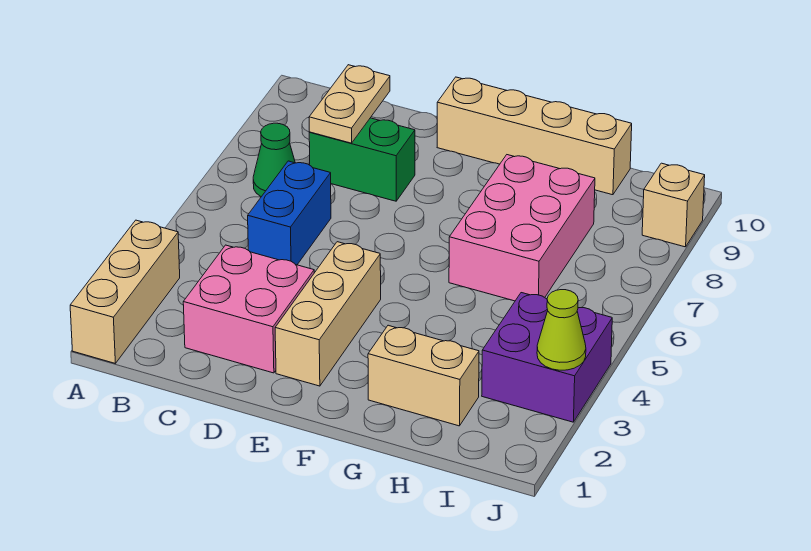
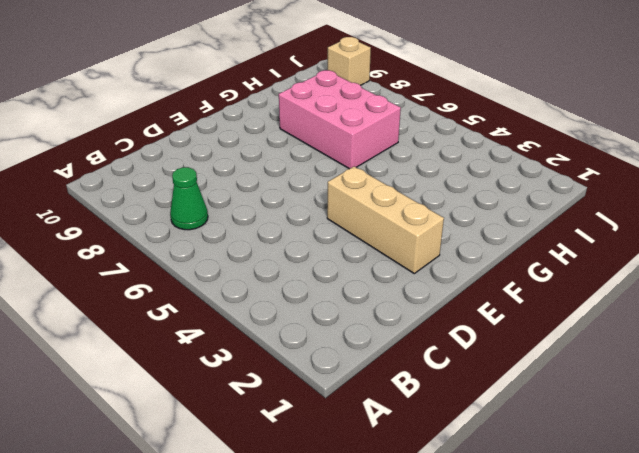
none -> tan brick A1:A3 level 1
none -> pink brick C2:D3 level 1
none -> blue brick C5:C6 level 1

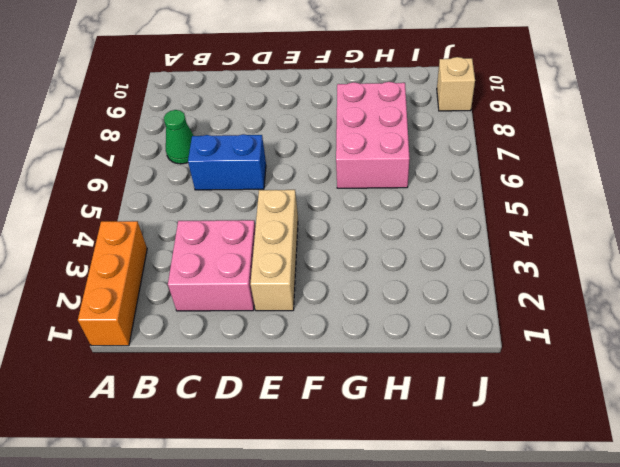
orange brick A1:A3 level 1 -> tan brick A1:A3 level 1
blue brick C6:D6 level 1 -> blue brick C5:C6 level 1
none -> green brick C8:D8 level 1
none -> tan brick E10:H10 level 1
none -> tan brick G2:H2 level 1

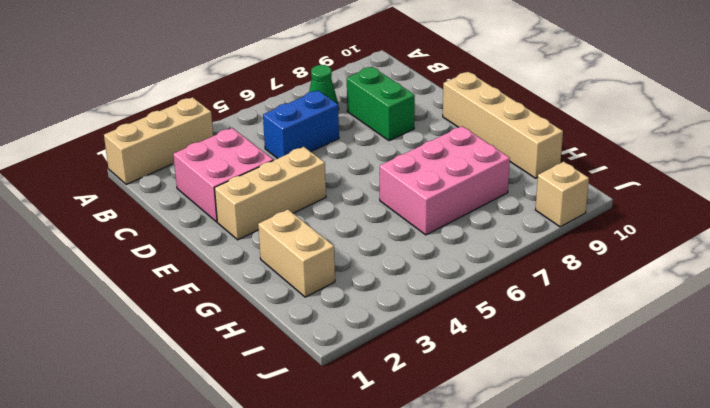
none -> purple brick I3:J4 level 1
none -> tan plate C8:C9 level 2
none -> lime cone J3 level 2

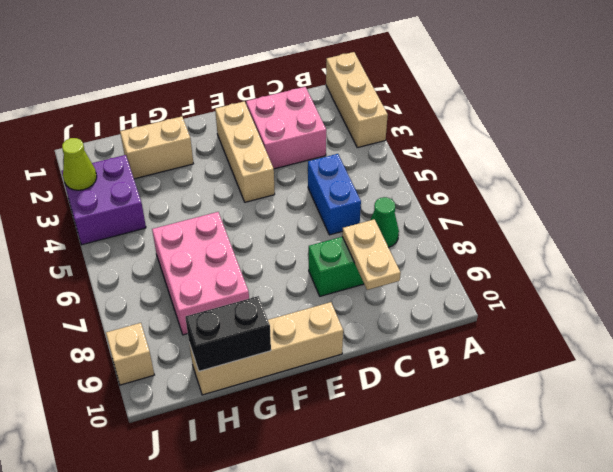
black brick G10:H10 level 2 -> none

